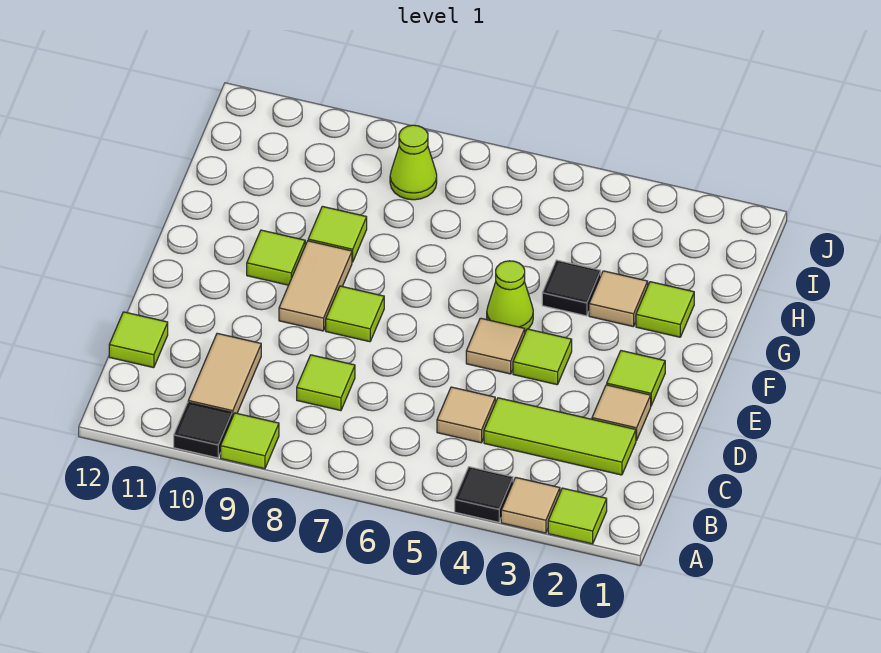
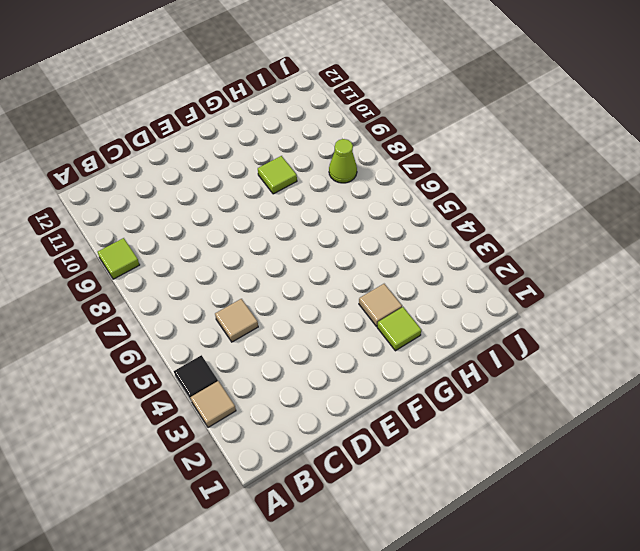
none -> lime tile A2 level 1
none -> black tile A10 level 1
none -> tan tile B10:C10 level 1

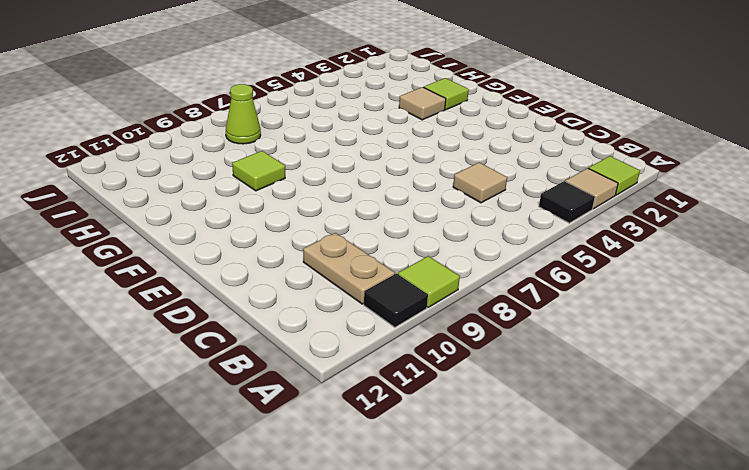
tan plate B10:C10 level 1 -> tan tile B10:C10 level 1
none -> lime tile C2:C4 level 1
none -> lime tile C8 level 1
none -> lime tile C12 level 1

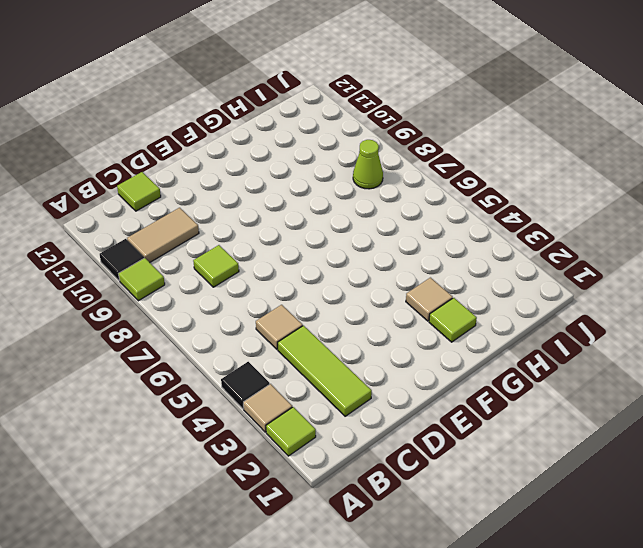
none -> tan tile D2 level 1
none -> lime tile E2 level 1
none -> lime tile E4 level 1

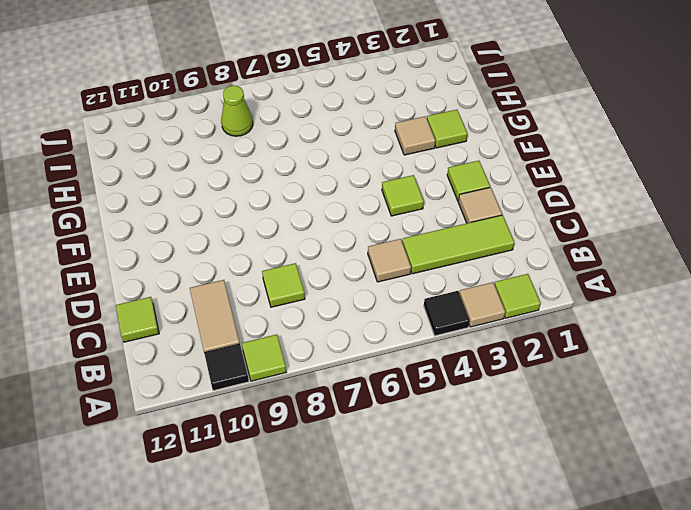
none -> tan tile E5 level 1
none -> lime tile E8 level 1
none -> tan tile E9:F9 level 1

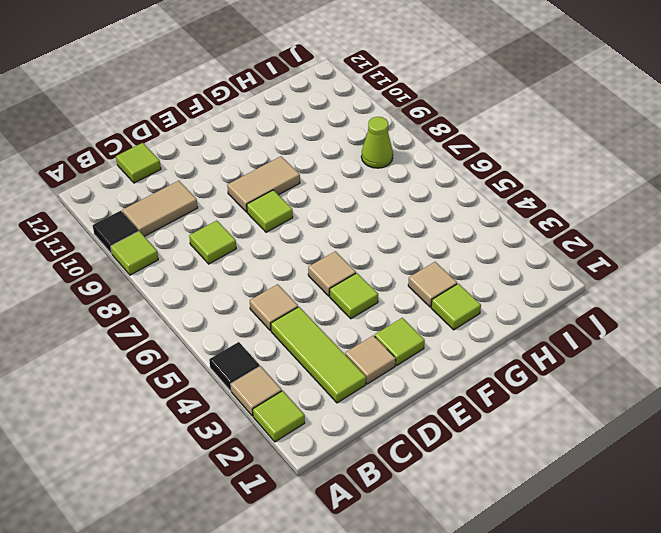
none -> lime cone F5 level 1
none -> lime tile F10 level 1
none -> black tile G4 level 1

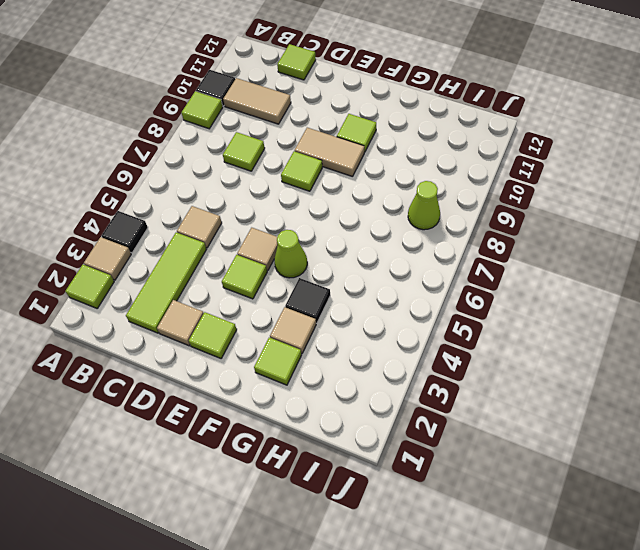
none -> lime tile G9 level 1

